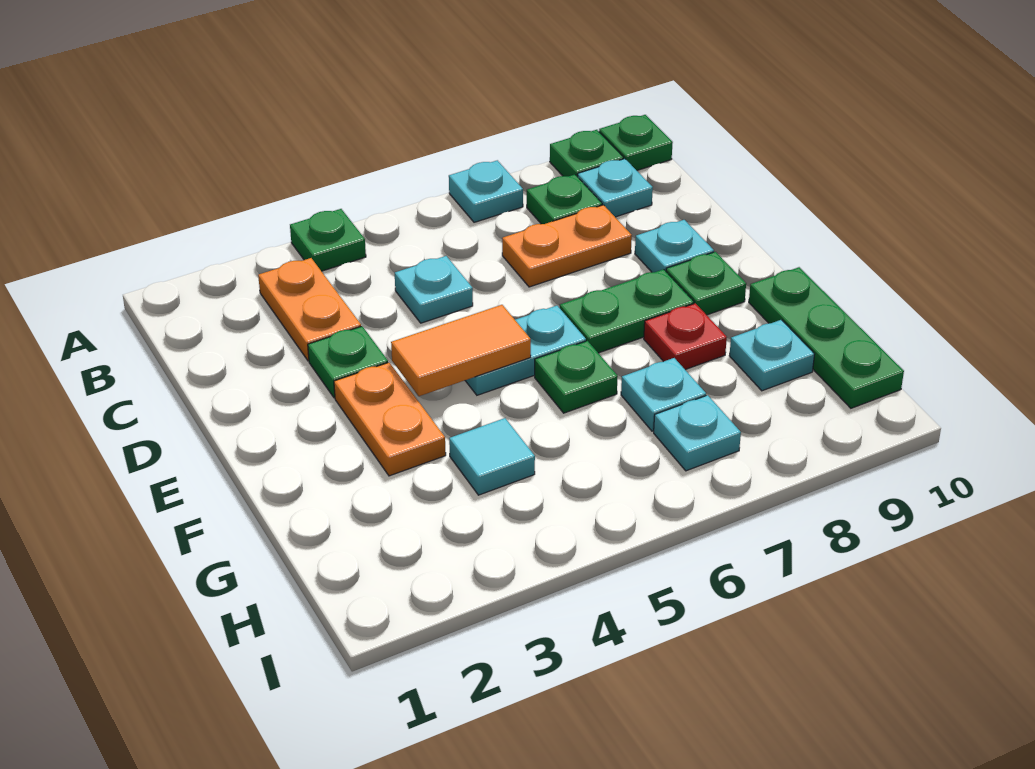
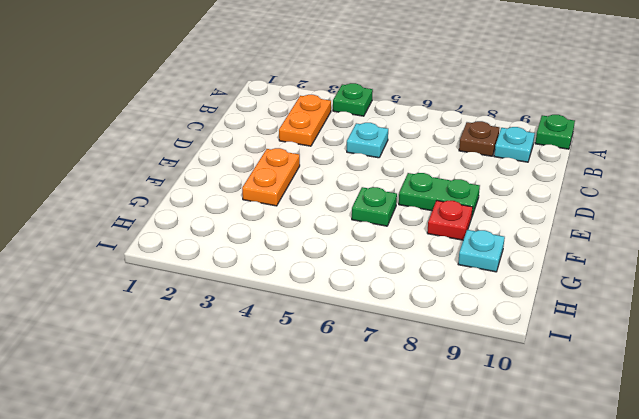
brown plate B8 level 1 -> green plate B8 level 1
none -> cyan plate A7 level 1
none -> green plate A9 level 1
none -> orange plate C7:C8 level 1

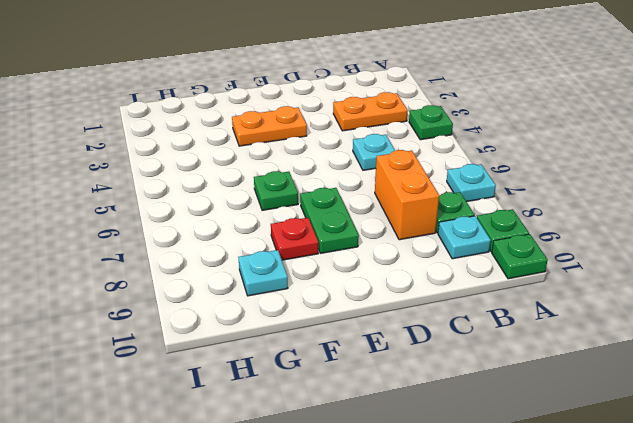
orange brick C7:C8 level 1 -> orange plate C7:C8 level 1
none -> green plate D3 level 1
none -> cyan plate D9 level 1
none -> cyan plate E5:E6 level 1

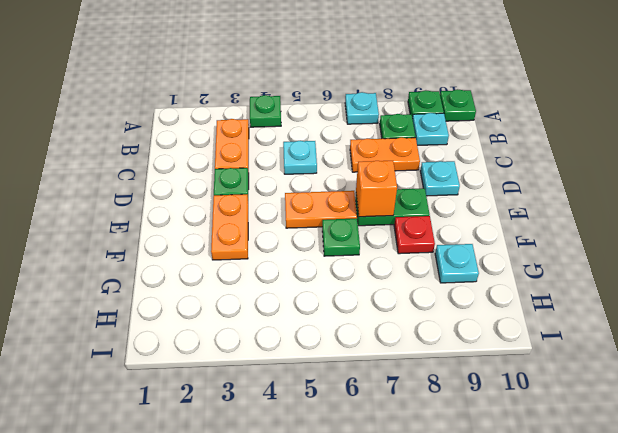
orange plate E5:E6 level 1 -> cyan plate E5:E6 level 1
orange brick E7 level 2 -> none
none -> green plate E9 level 1
none -> green plate F10:H10 level 1
none -> cyan tile G4 level 1

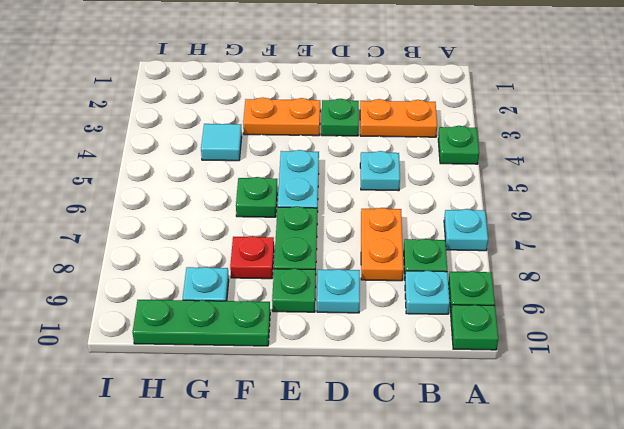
none -> cyan plate G7 level 1
none -> cyan plate H7 level 1
none -> orange tile E4:E5 level 2

